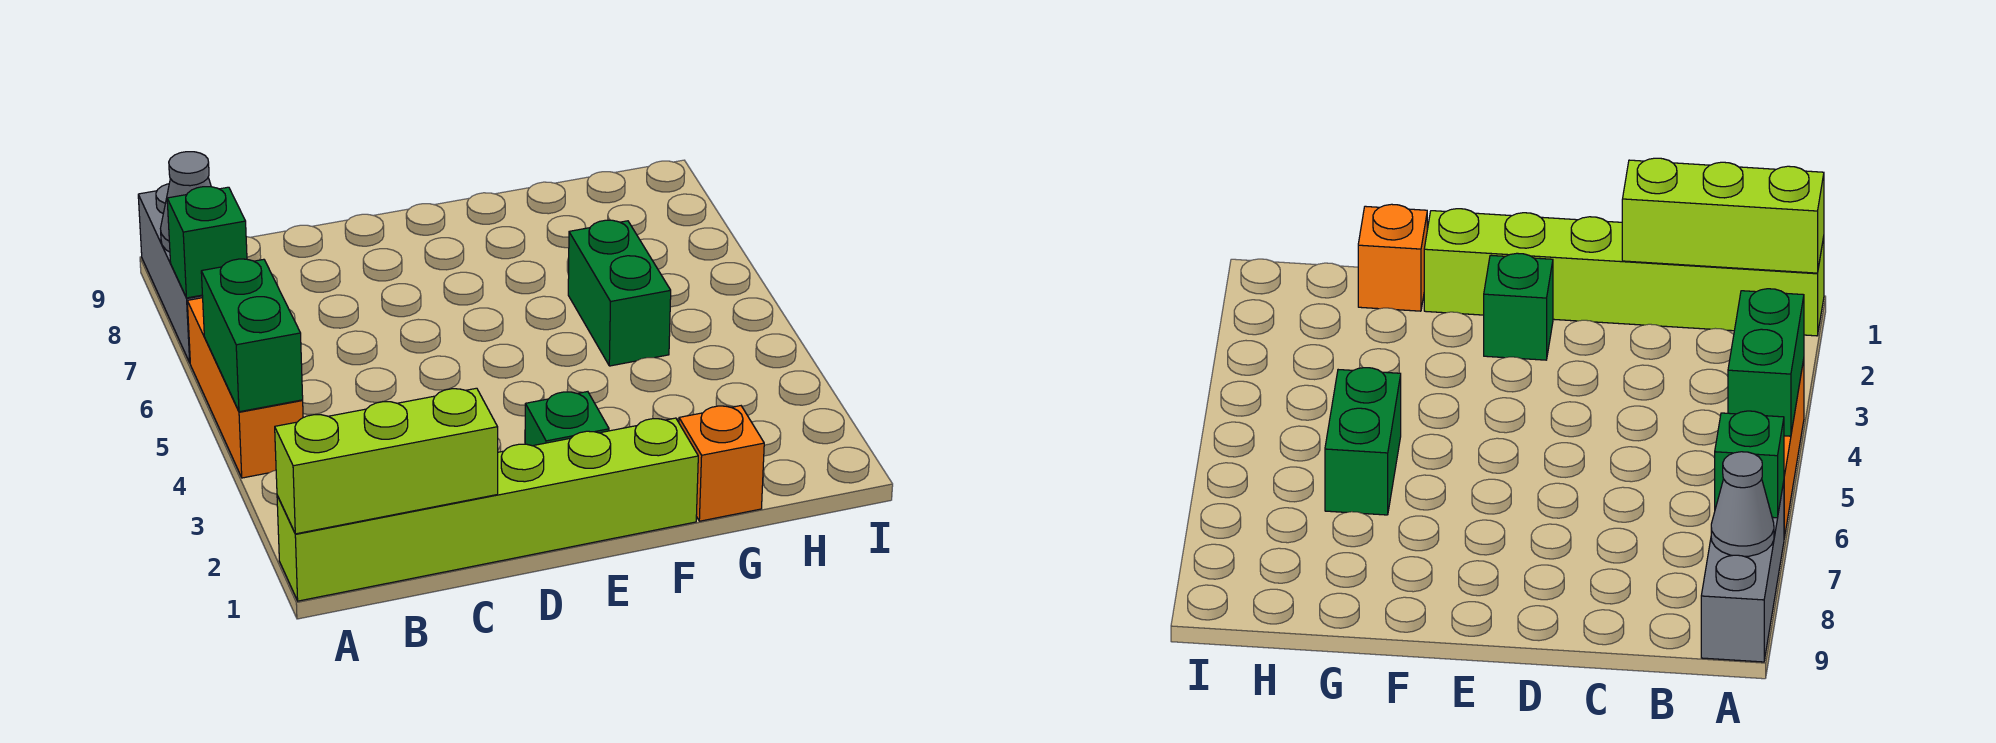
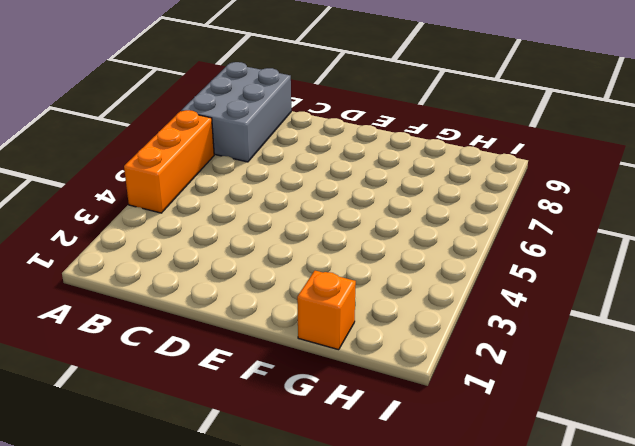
grey brick A7:B9 level 1 -> grey brick A7:A9 level 1
none -> lime brick A1:F1 level 1
none -> green brick E2 level 1

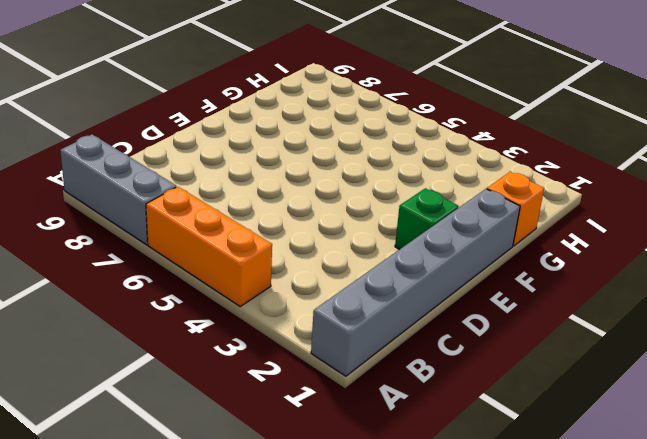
grey brick A1:F1 level 1 -> lime brick A1:F1 level 1
none -> green brick G5:G6 level 1
none -> lime brick A1:C1 level 2

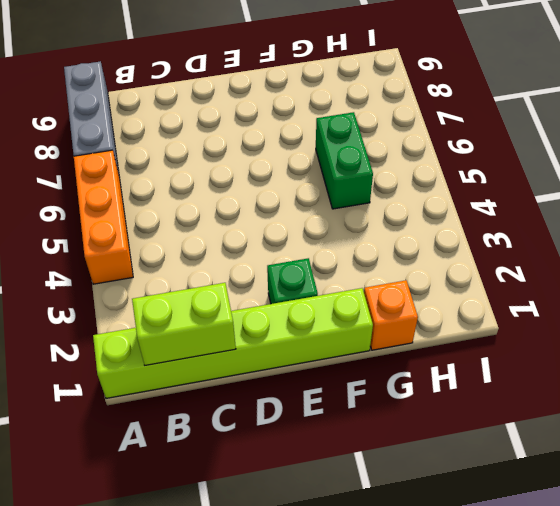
lime brick B1:C1 level 2 -> lime brick A1:C1 level 2
none -> green brick A4:A5 level 2
none -> green brick A7 level 2

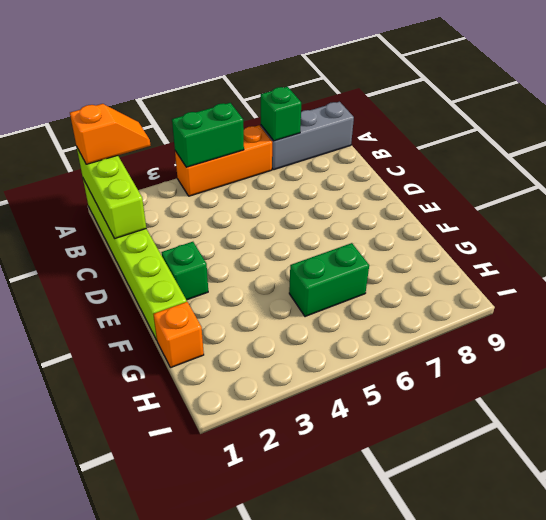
orange slope A1:A2 level 3 top 1 -> none
none -> grey cone A8 level 2

